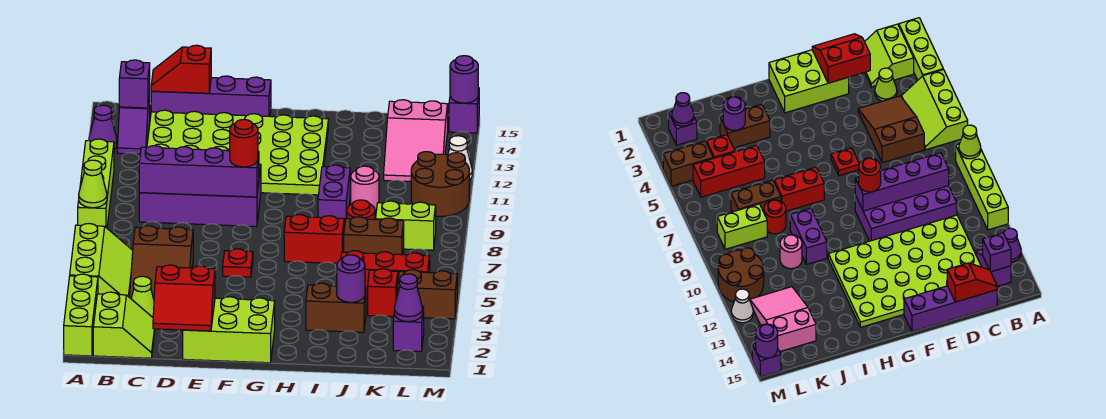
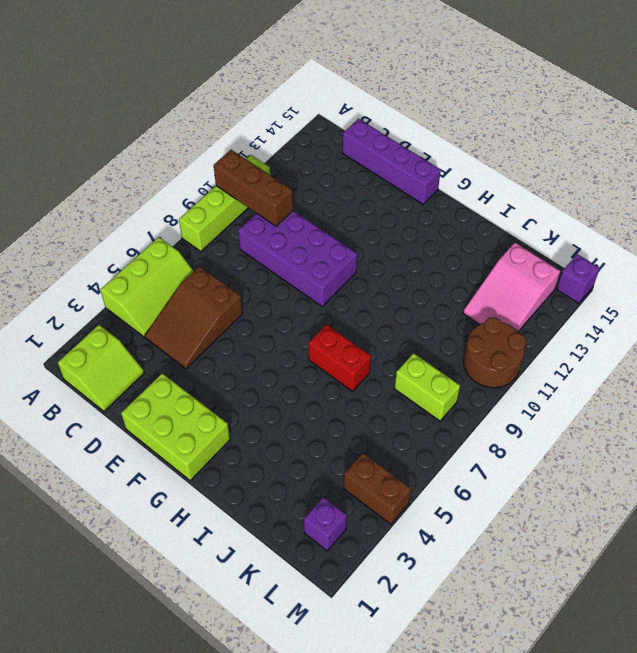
brown brick A10:C10 level 2 -> none
none -> lime brick A1:A3 level 1
none -> purple cone A13 level 1
none -> purple slope B13:B14 level 1 top 14
none -> lime cone C3 level 1

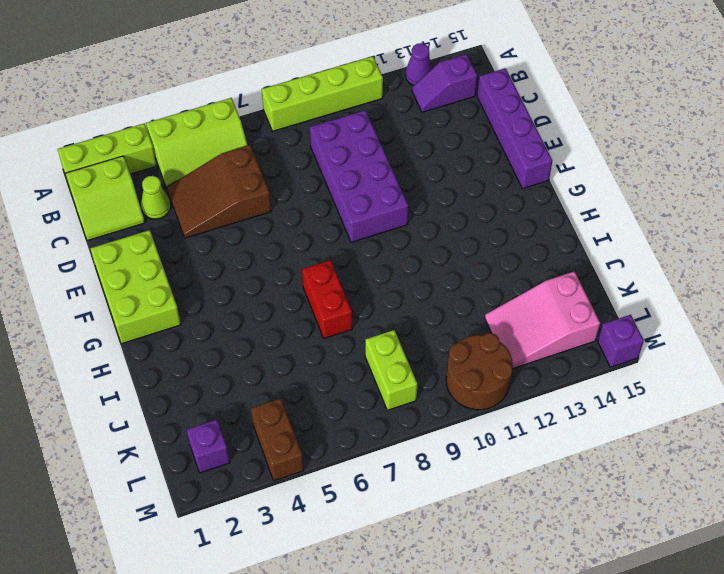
none -> lime plate C11:H14 level 1
none -> red plate F6 level 1
none -> brown brick I3:J3 level 1
none -> purple brick I9:I10 level 1

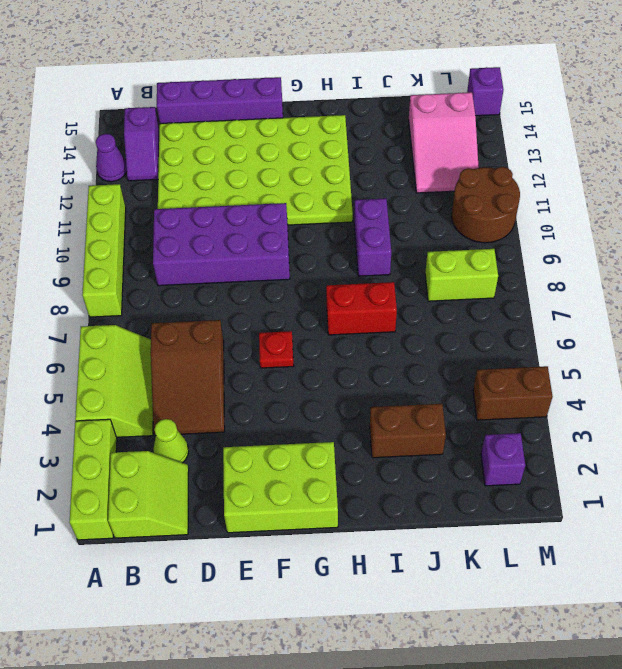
none -> red brick J5:L5 level 1
none -> brown brick J7:K7 level 1
none -> red round brick J8 level 1
none -> pink round brick J10 level 1

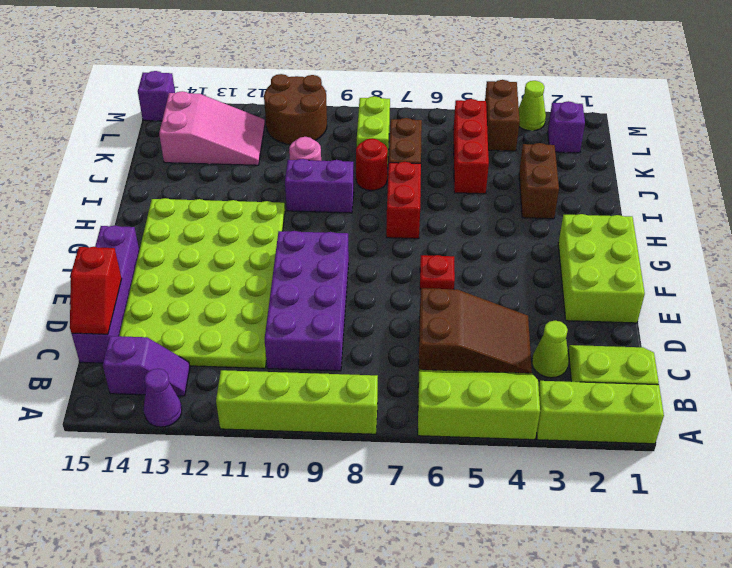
lime cone M3 level 1 -> lime cone A8 level 2
none -> red brick K4 level 1
none -> white cone M12 level 1
none -> purple brick B14 level 2
none -> purple brick C9:F9 level 2

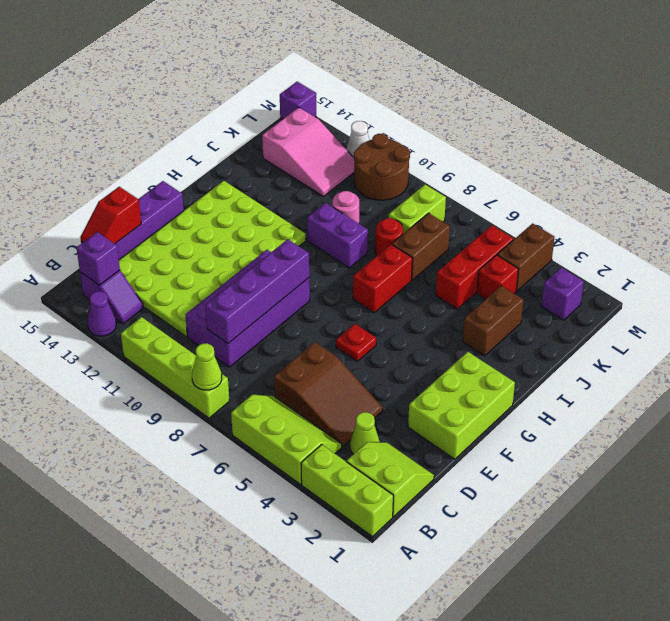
none -> red slope D1:E2 level 2 top 2
none -> purple round brick J3 level 2
none -> purple cone L2 level 2
none -> purple round brick M15 level 2

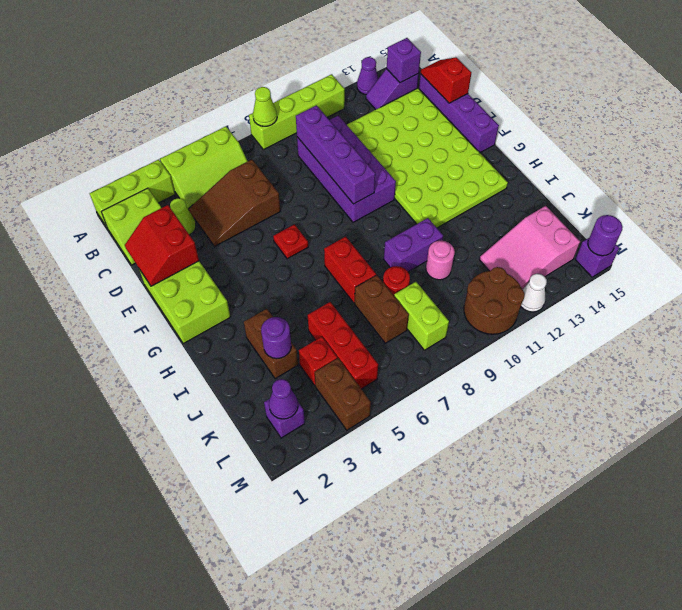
none -> red round brick F9 level 3

